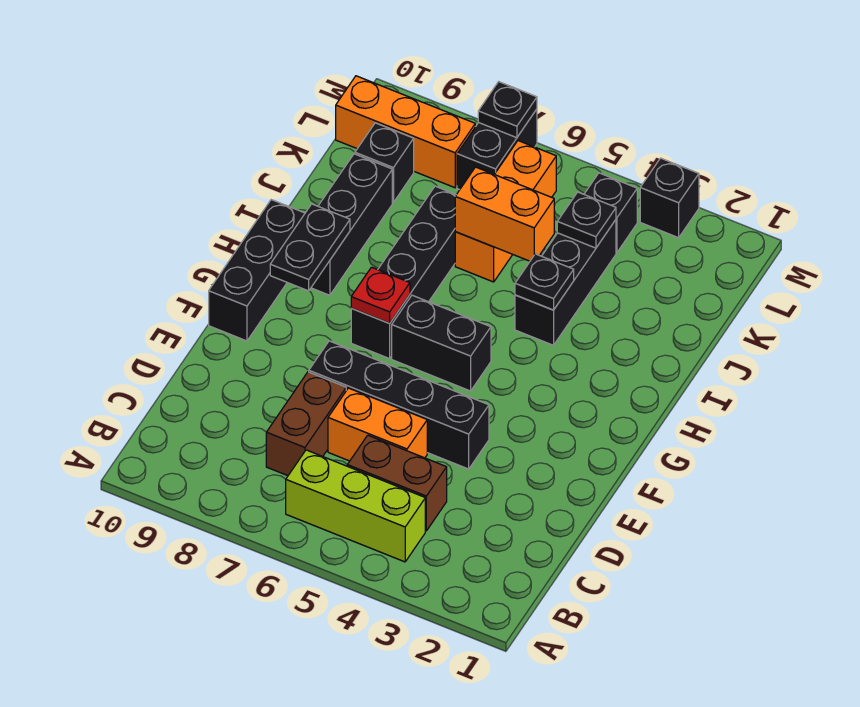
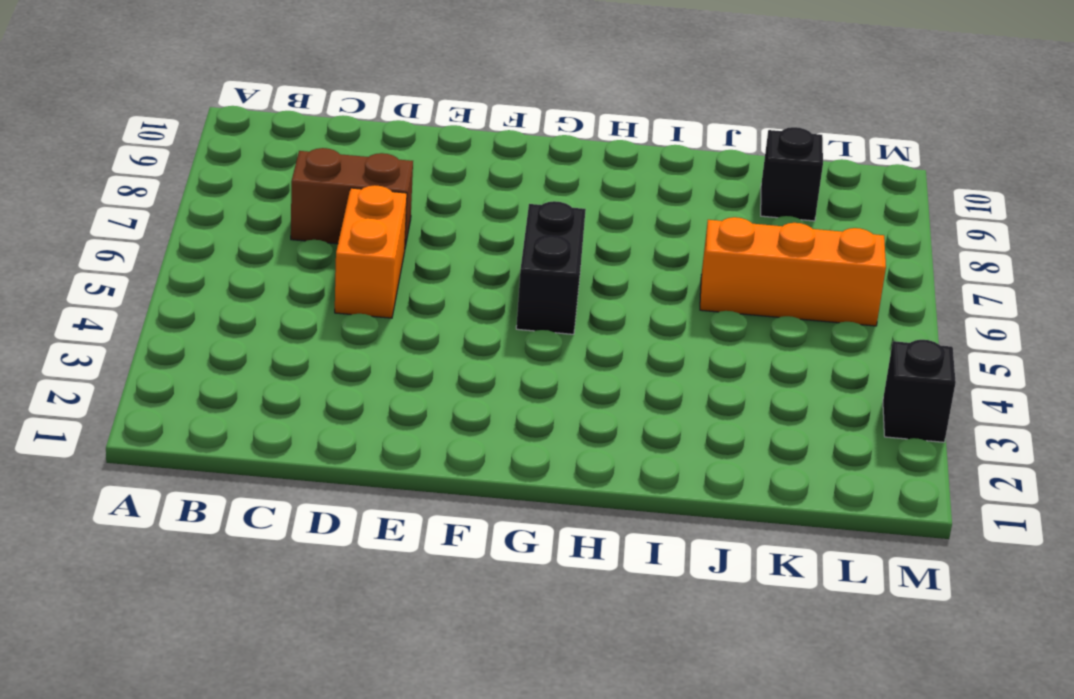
none -> lime brick B4:B6 level 1
none -> brown brick C4:C5 level 1
none -> black brick E4:E7 level 1

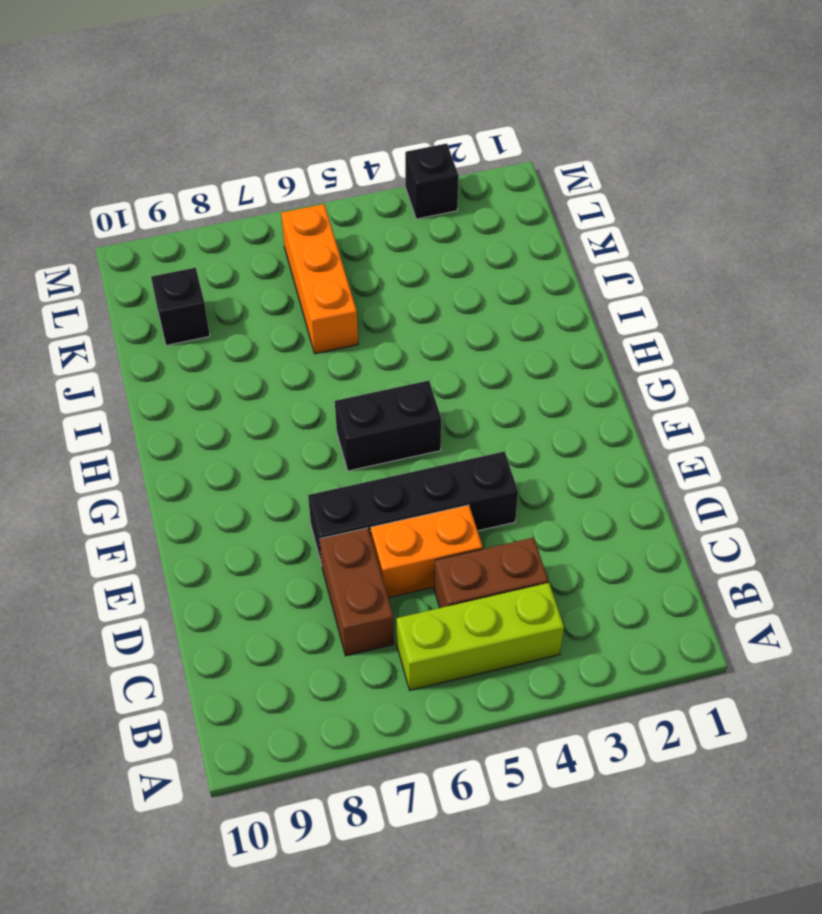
none -> black brick F10:H10 level 1
none -> black brick G7:J7 level 1
none -> black brick H9:J9 level 1

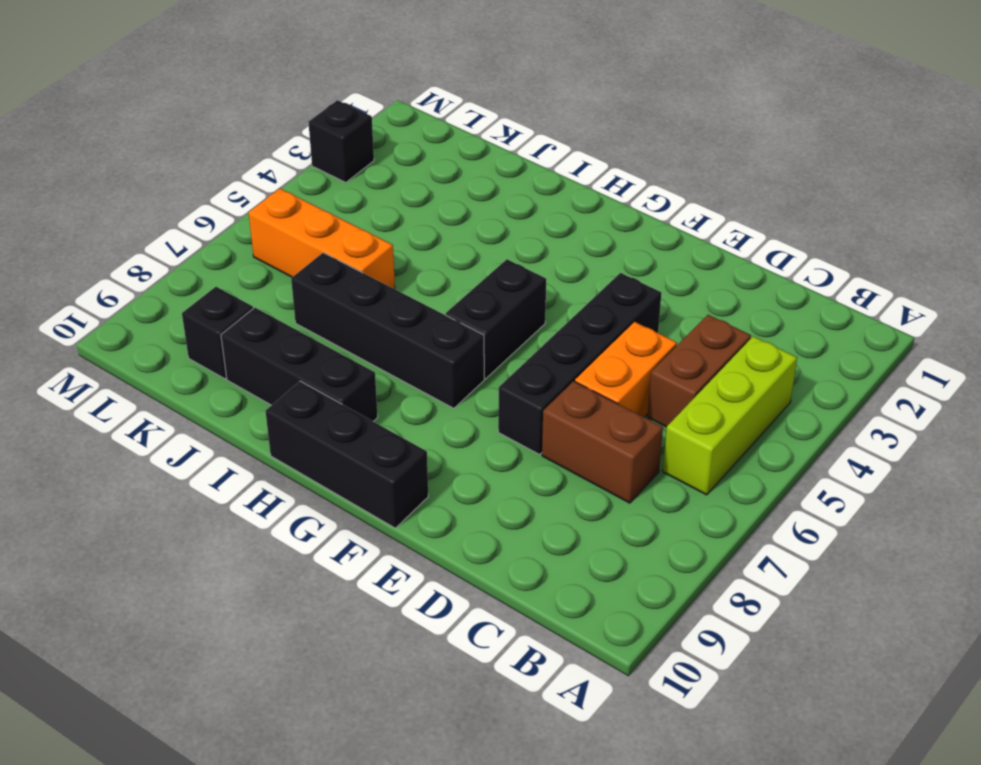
none -> black brick I4:K4 level 1
none -> black brick L4 level 1
none -> black brick L7:M7 level 1

